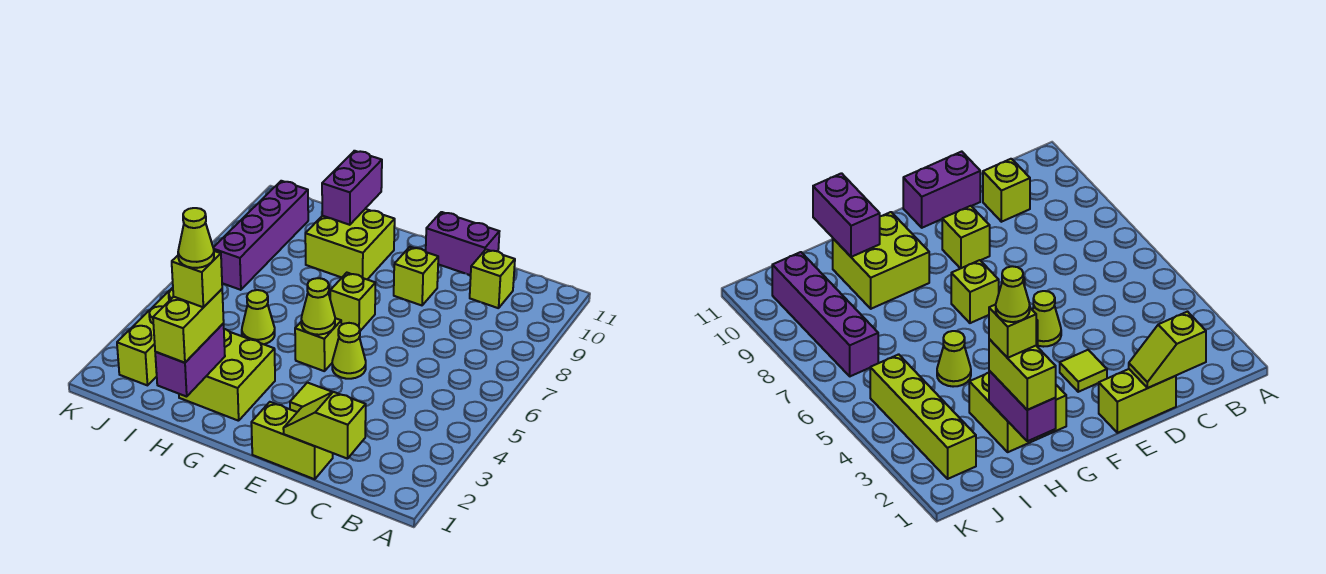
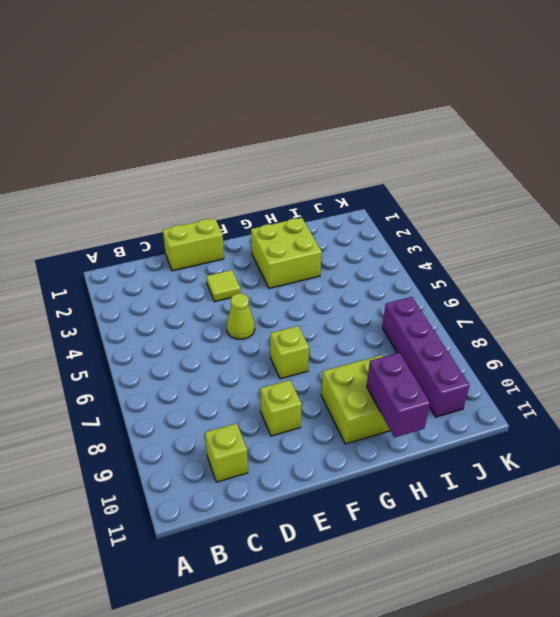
none -> purple brick D11:E11 level 1
none -> lime brick F5 level 1
none -> lime cone H5 level 1

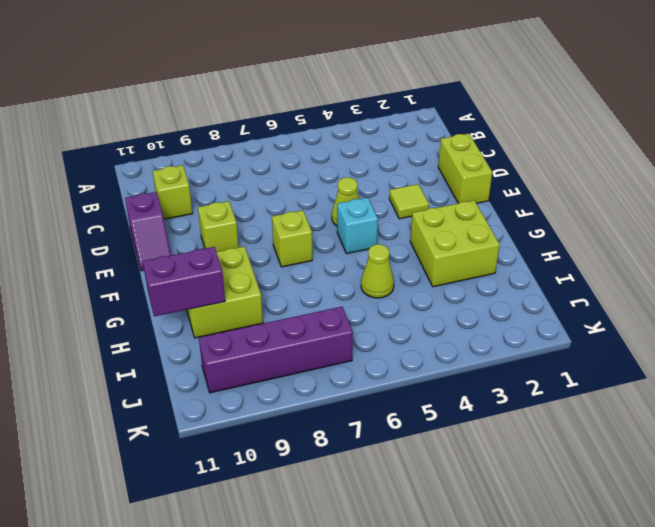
purple slope D11:E11 level 1 top D -> purple brick D11:E11 level 1
cyan brick F5 level 1 -> lime brick F5 level 1
none -> lime brick J2:J5 level 1
none -> lime slope C1:D1 level 2 top C
none -> lime cone F5 level 2

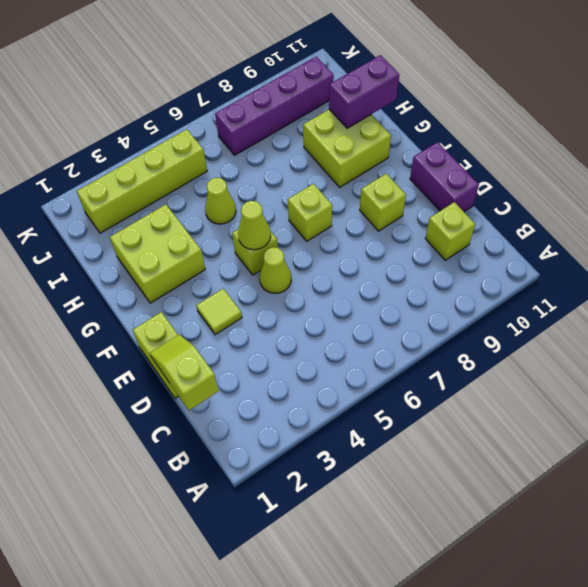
none -> purple brick H1:H2 level 2
none -> lime brick H1:H2 level 3
none -> lime brick H2 level 4

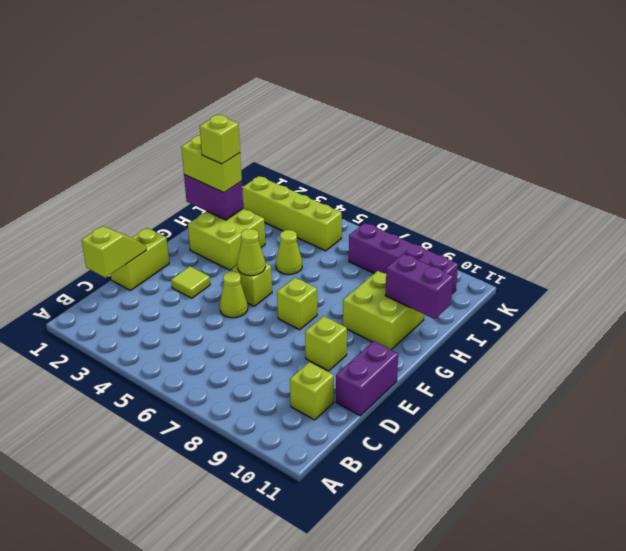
none -> lime cone H2 level 5

